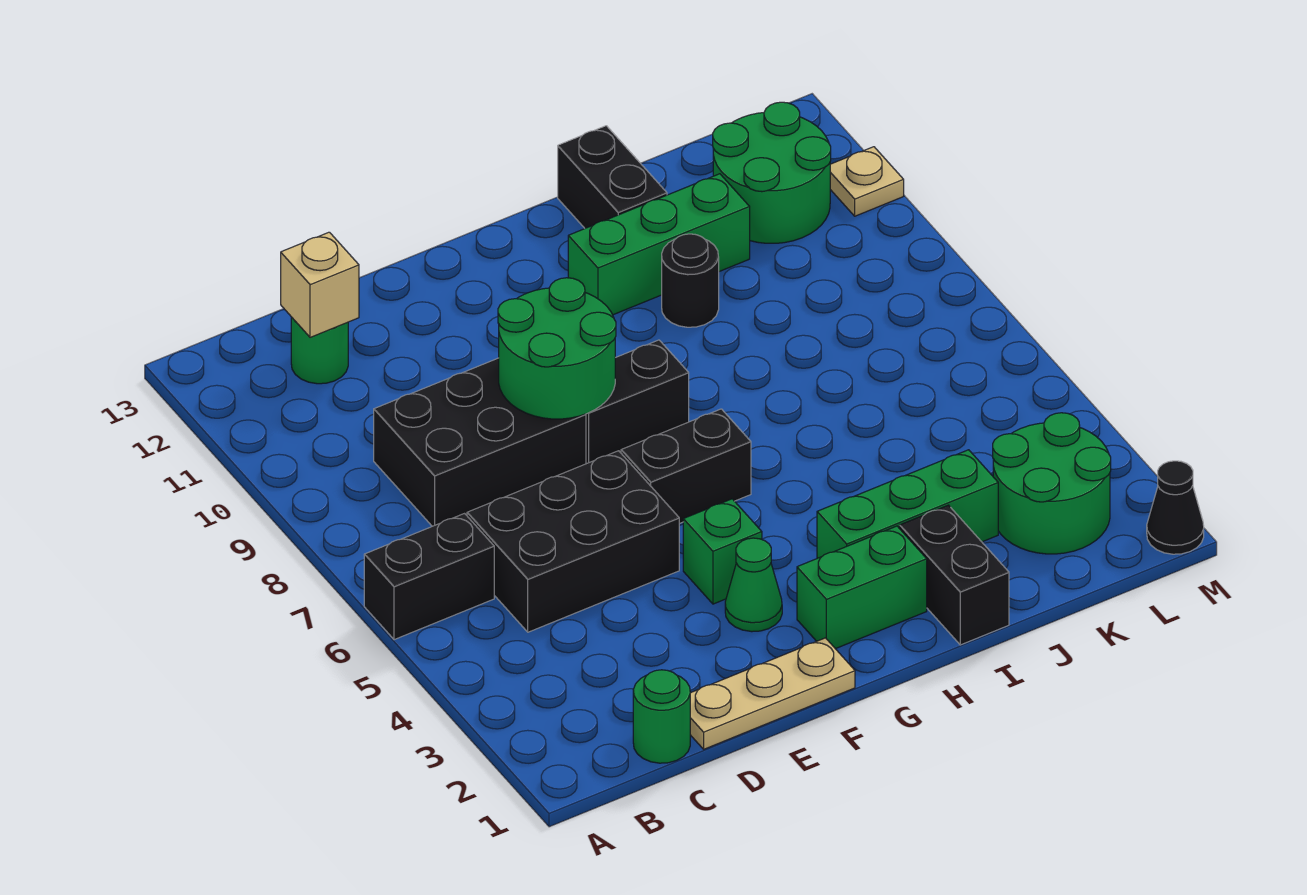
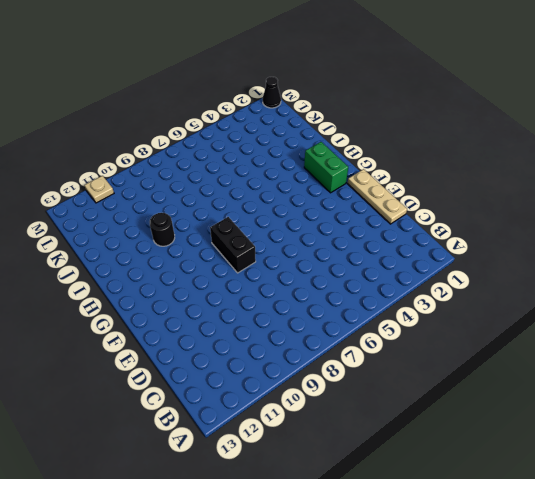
none -> black brick A6:B6 level 1
none -> green round brick C1 level 1
none -> black brick C5:E6 level 1

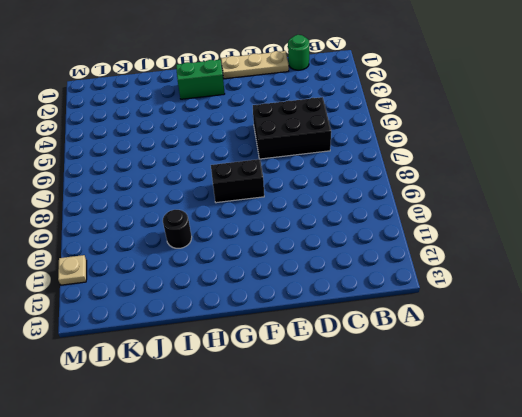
none -> black brick A6:B6 level 1
none -> black brick C8:E9 level 1
none -> green round brick C12 level 1

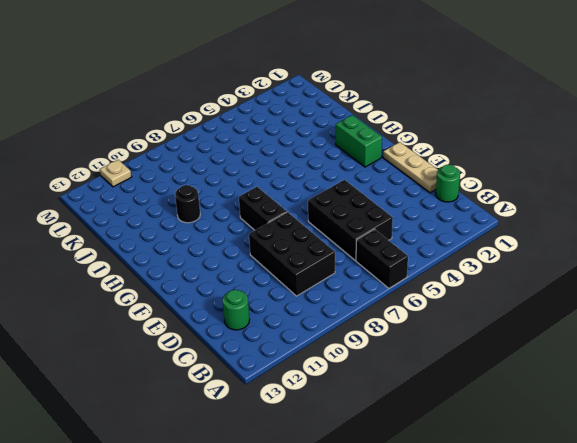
none -> green cone F3 level 1
none -> green brick F4 level 1
none -> black brick F6:G6 level 1

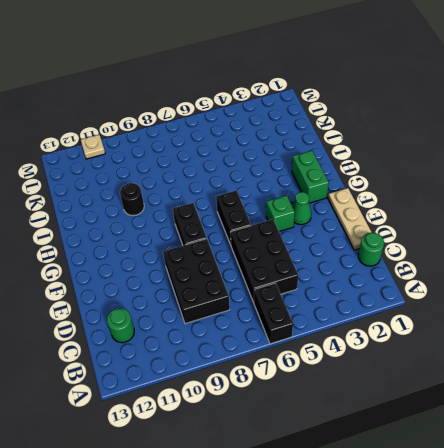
none -> green brick H3:J3 level 1
none -> green brick H11:J11 level 1
none -> black brick I1:I2 level 1

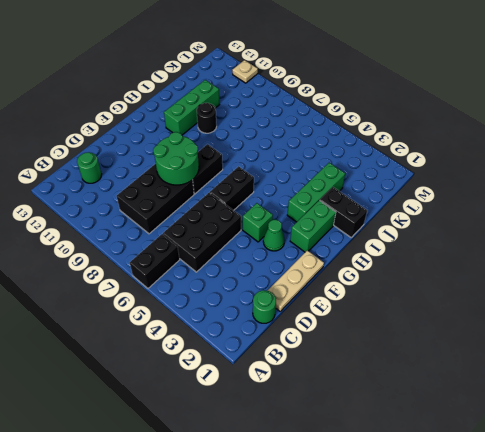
none -> black brick I12:I13 level 1
none -> green round brick K2:L3 level 1
none -> green round brick K11:L12 level 1

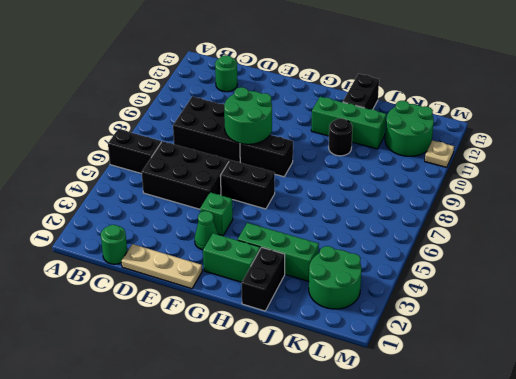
none -> black cone M1 level 1
none -> tan brick C12 level 2

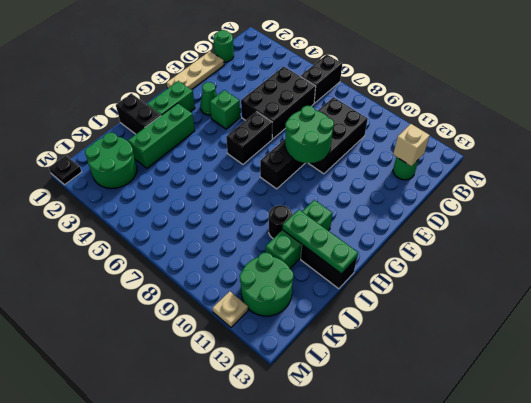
green plate I11:I13 level 2 -> none
black plate M1 level 1 -> black cone M1 level 1

